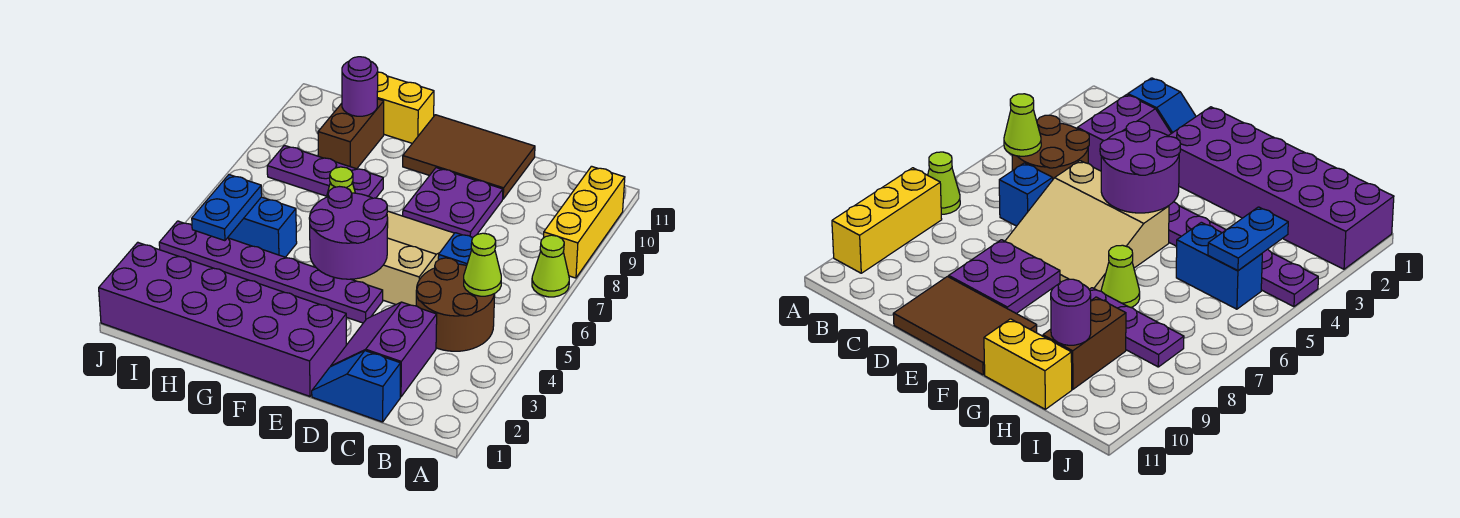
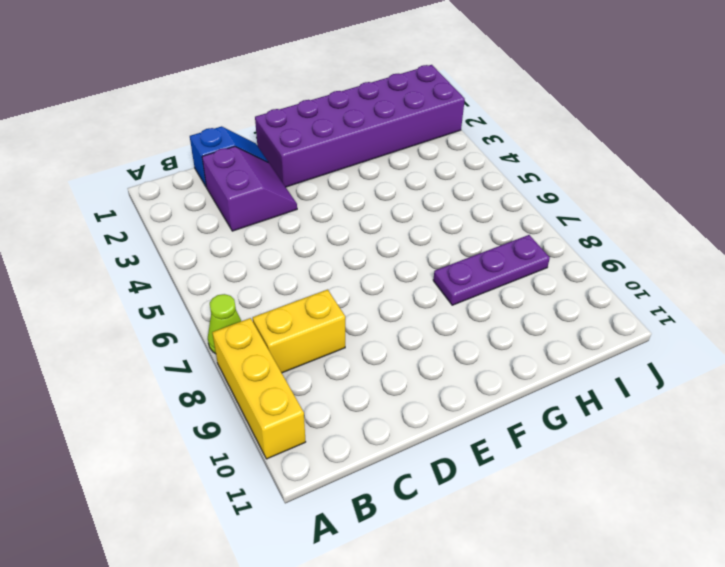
yellow brick B8:C8 level 1 -> yellow brick G11:H11 level 1
none -> brown round brick B4:C5 level 1
none -> blue brick C6 level 1
none -> tan slope D5:F7 level 1 top 5

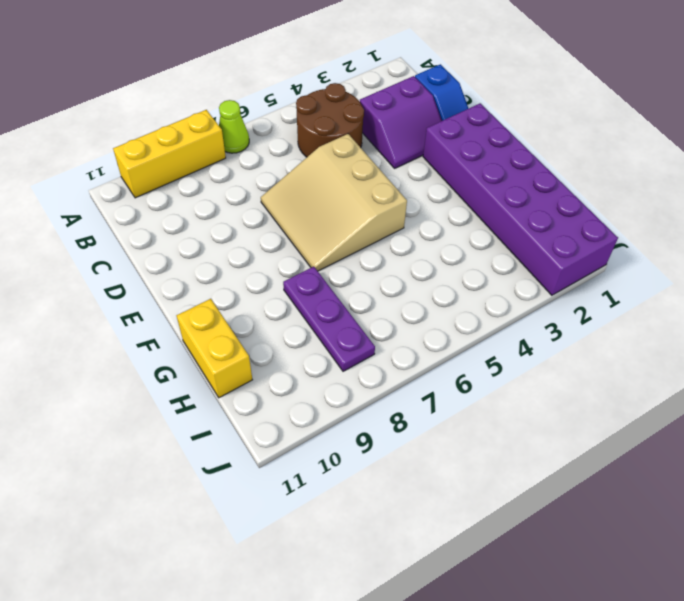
none -> blue brick C6 level 1
none -> purple plate D8:E9 level 1
none -> brown tile D10:F11 level 1

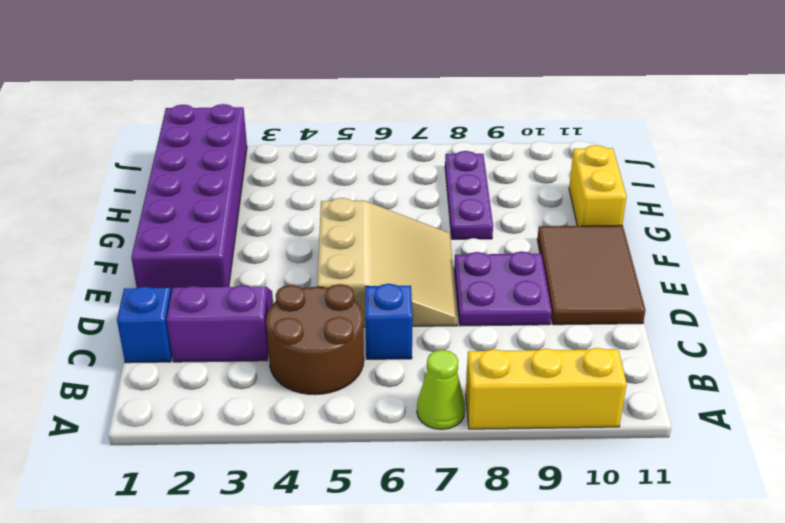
none -> purple plate E4:J4 level 1
none -> lime cone G7 level 1
none -> blue brick H5:I5 level 1

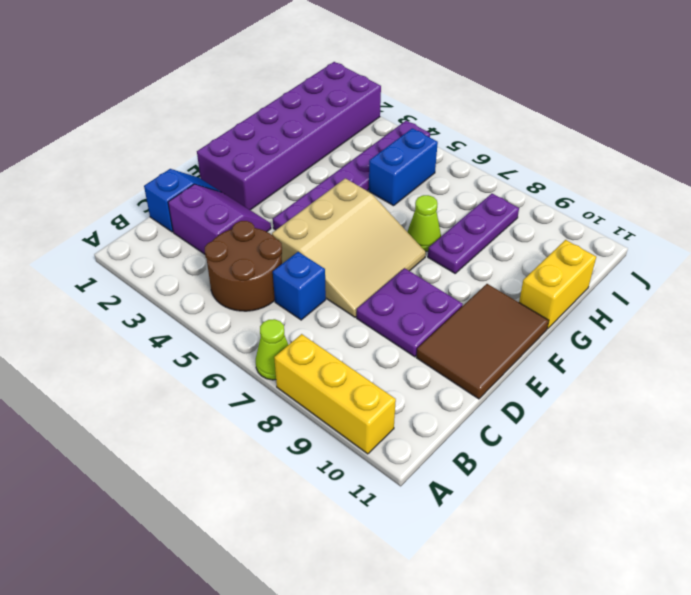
none -> brown brick H9:H10 level 1
none -> lime cone B5 level 2
none -> purple round brick E4:F5 level 2

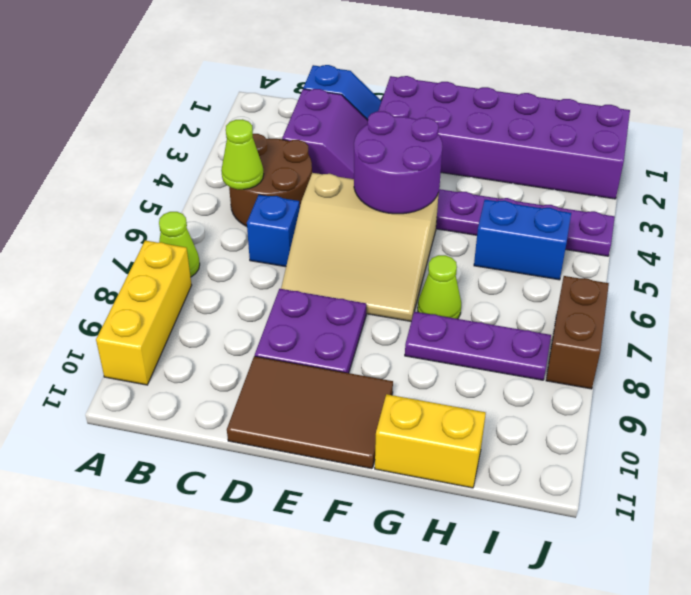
brown brick J7:J8 level 1 -> brown brick H9:H10 level 1
none -> purple round brick H10 level 2
none -> blue plate I4:I5 level 2

